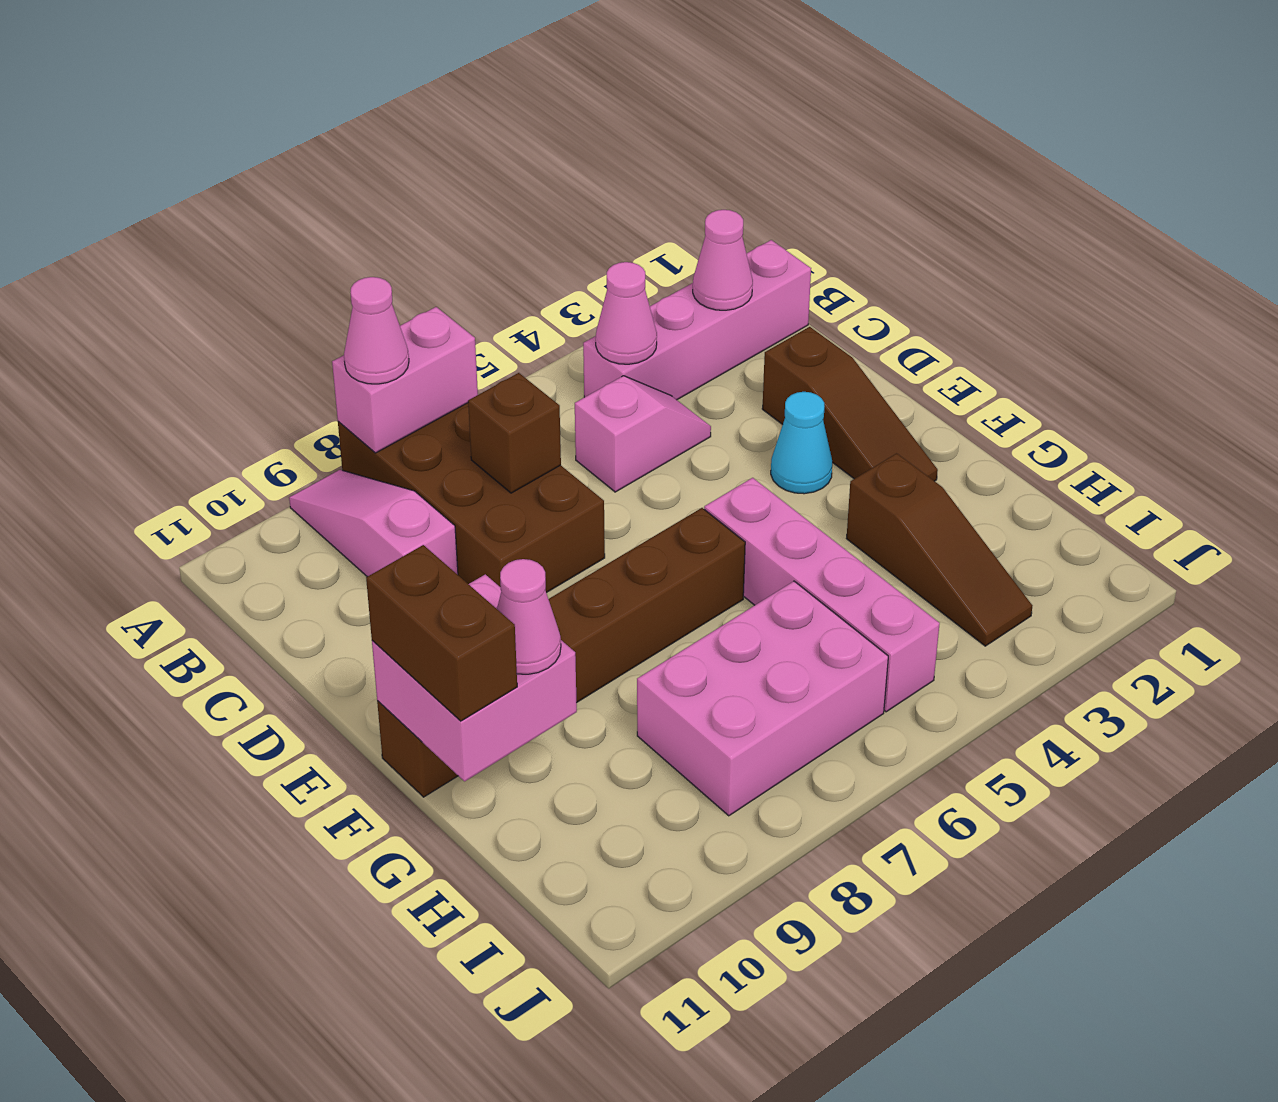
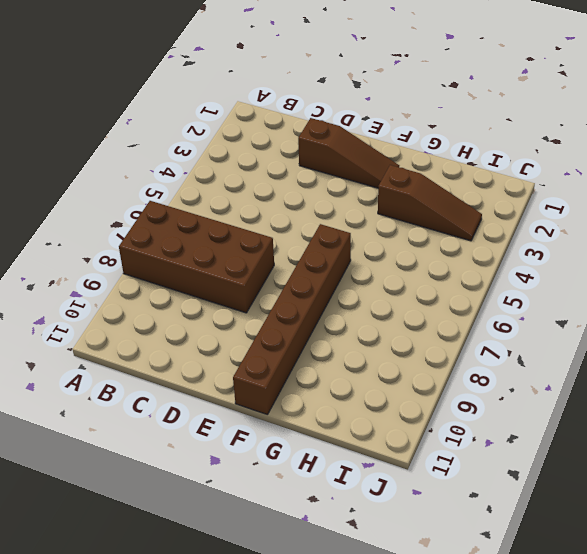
none -> pink slope A9:C9 level 1 top C
none -> pink brick B1:B4 level 1
none -> pink slope C4:C5 level 1 top 5

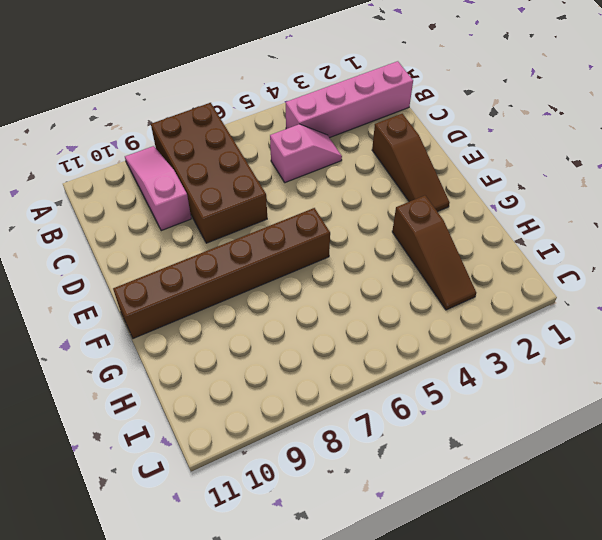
none -> cyan cone E3 level 1
none -> pink brick F5:I5 level 1
none -> pink brick H6:I8 level 1

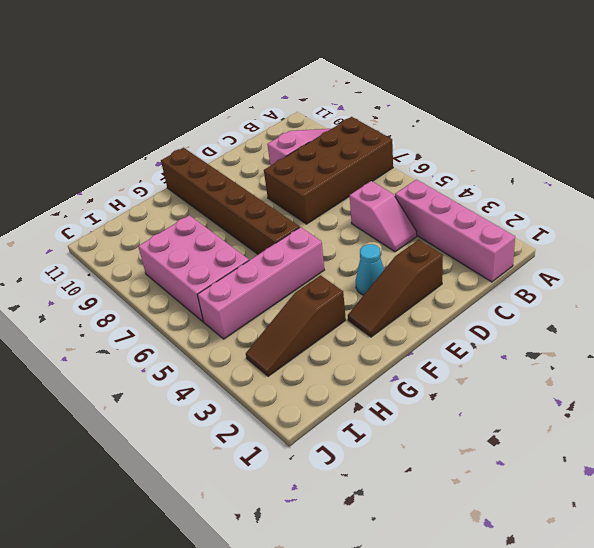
none -> pink brick A7:A8 level 2
none -> pink cone B2 level 2
none -> pink cone B4 level 2

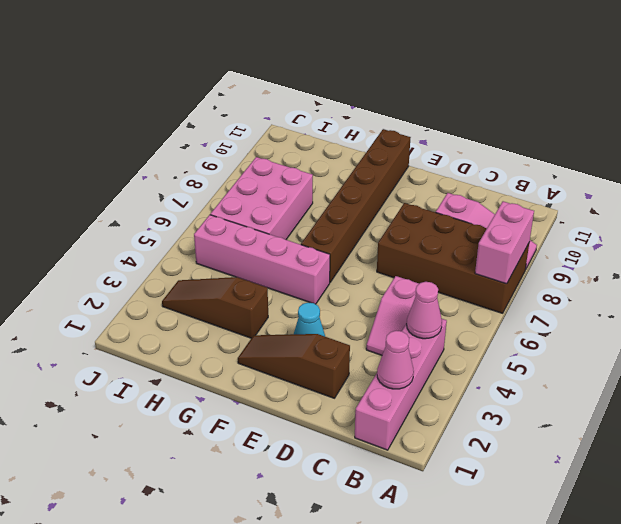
none -> brown brick C7 level 2
none -> pink brick F10:G11 level 2
none -> pink cone A8 level 3

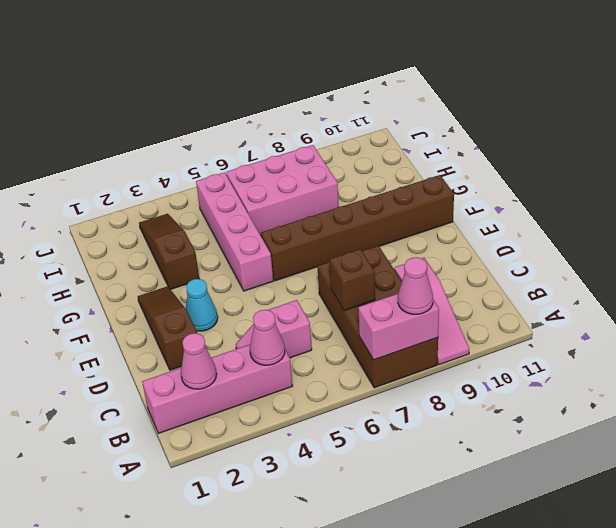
none -> pink brick F10:G11 level 2
none -> brown brick F11:G11 level 3
none -> pink cone G10 level 3

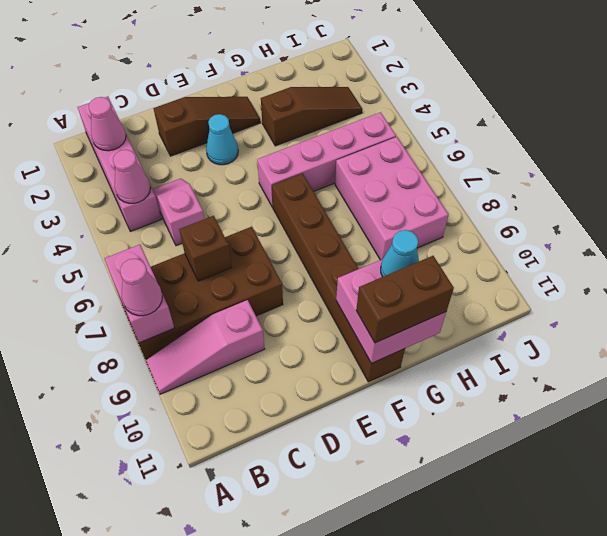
cyan cone G10 level 3 -> pink cone G10 level 3

